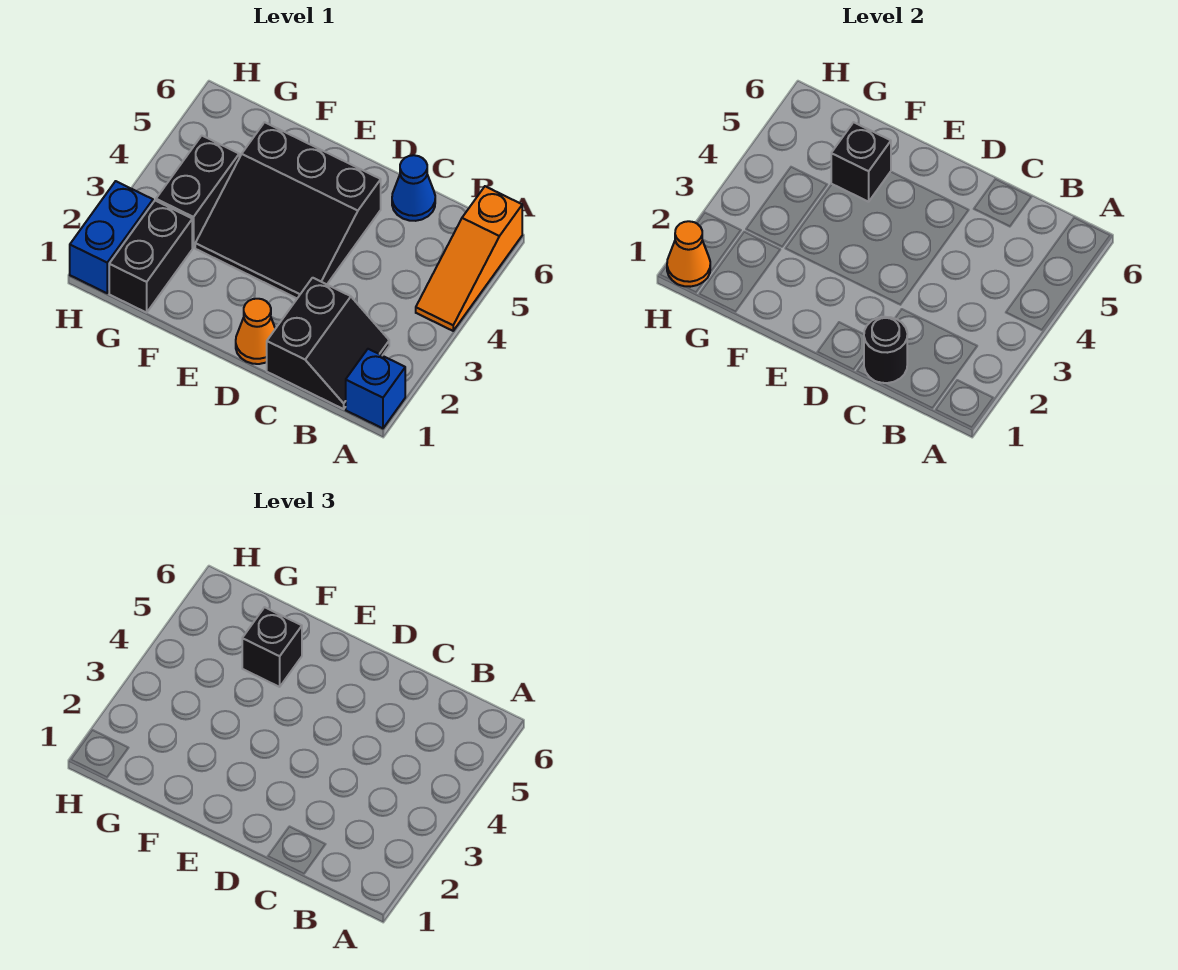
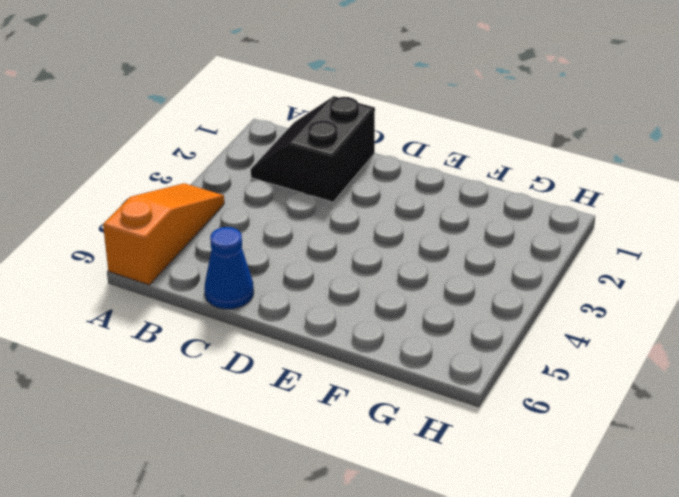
none -> blue brick A1 level 1
none -> orange cone D1 level 1
none -> black slope D3:F5 level 1 top 5

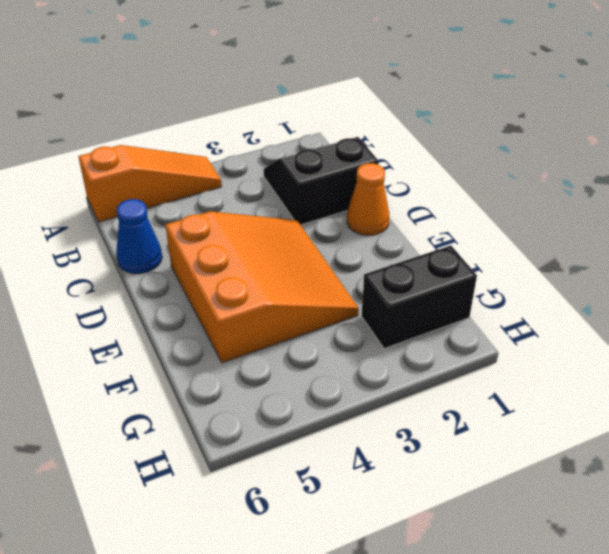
orange slope D3:F5 level 1 top 5 -> black slope D3:F5 level 1 top 5
none -> blue brick A1 level 1
none -> black brick G3:G4 level 1
none -> blue brick H1:H2 level 1

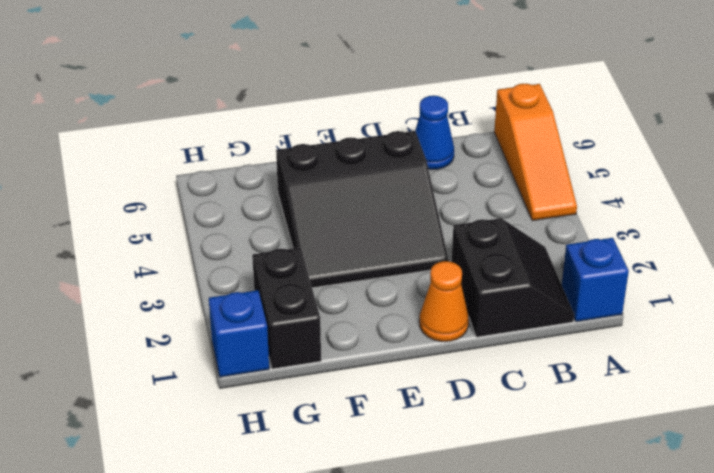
blue brick H1 level 1 -> blue brick H1:H2 level 1
none -> black brick G3:G4 level 1
none -> black round brick C1 level 2
none -> black brick F5 level 2

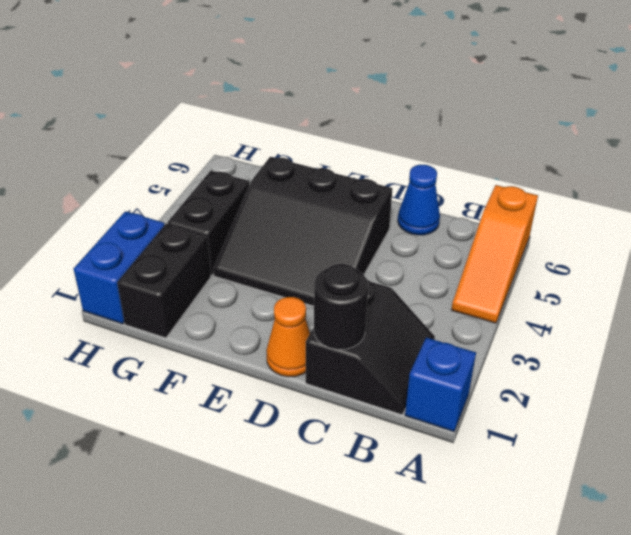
none -> black brick F5 level 2
none -> orange cone H1 level 2
none -> black brick F5 level 3

